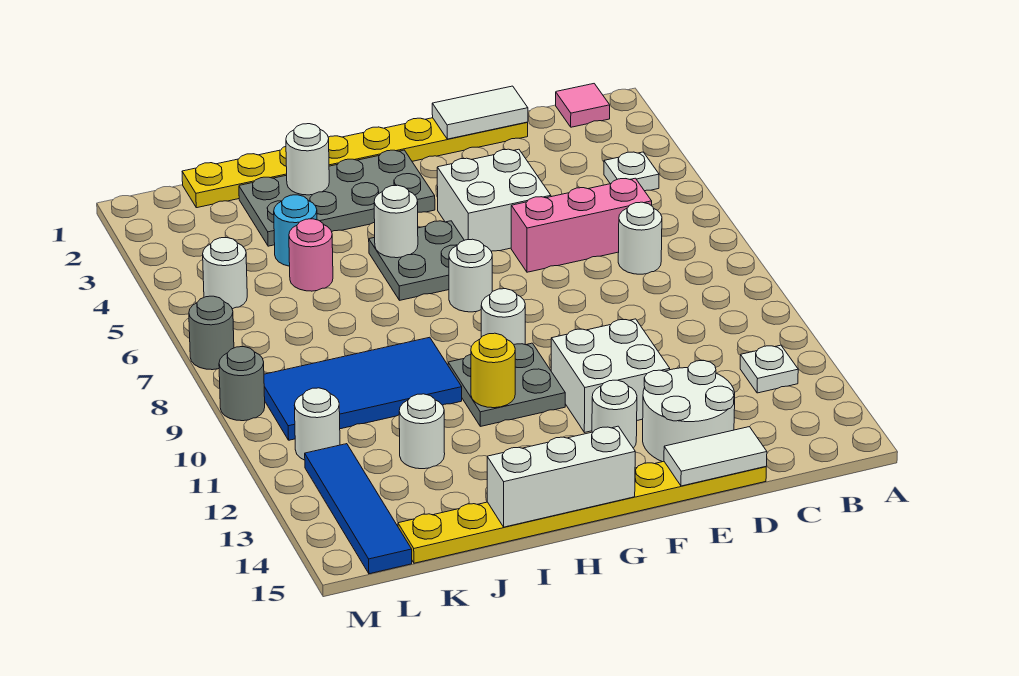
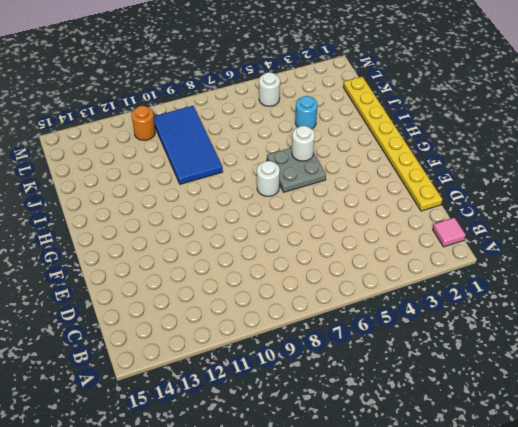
orange round brick L11 level 1 -> white round brick L11 level 1
none -> white plate B4 level 1
none -> white plate B12 level 1
none -> pink brick C6:E6 level 1
none -> white round brick C7 level 1

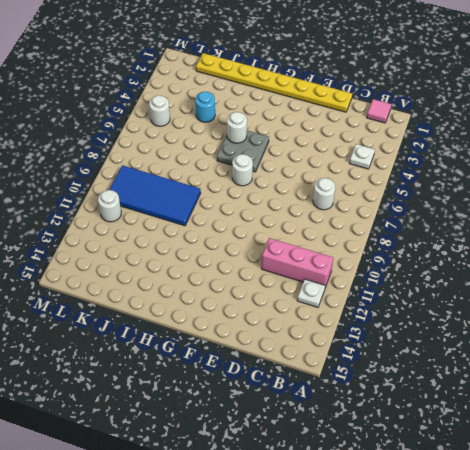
pink brick B11:D11 level 1 -> pink brick C6:E6 level 1
none -> white round brick D13:E14 level 1
none -> yellow plate D15:K15 level 1
none -> white brick E4:F5 level 1
none -> white brick E11:F12 level 1

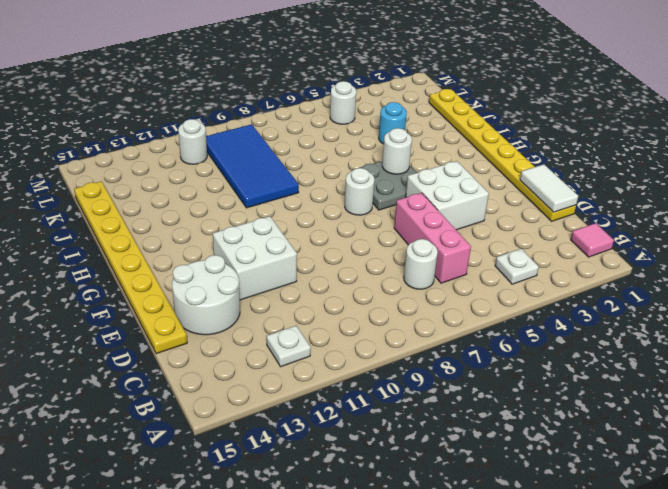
none -> white round brick F13 level 1
none -> grey plate G2:J3 level 1
none -> white round brick G9 level 1
none -> grey plate G10:H11 level 1

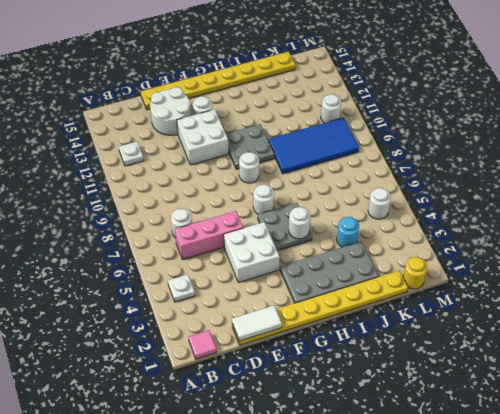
yellow round brick L1 level 1 -> yellow round brick H11 level 2
none -> pink round brick J5 level 1
none -> white round brick J12 level 1
none -> blue tile L12:L15 level 1
none -> grey round brick M7 level 1

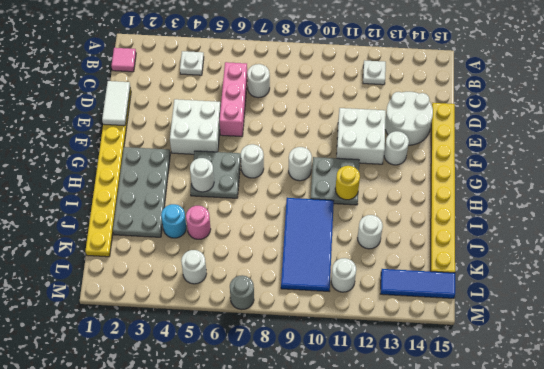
blue tile L13:L15 level 1 -> blue tile L12:L15 level 1
none -> grey round brick M9 level 1
none -> white tile D15:E15 level 2
none -> white brick G15:I15 level 2
none -> white round brick I2 level 2

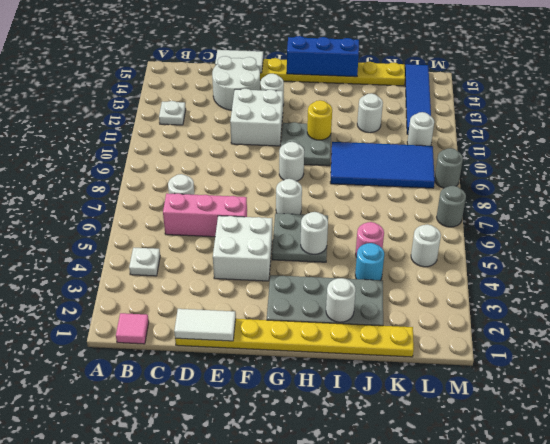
blue brick G15:I15 level 2 -> white brick G15:I15 level 2

